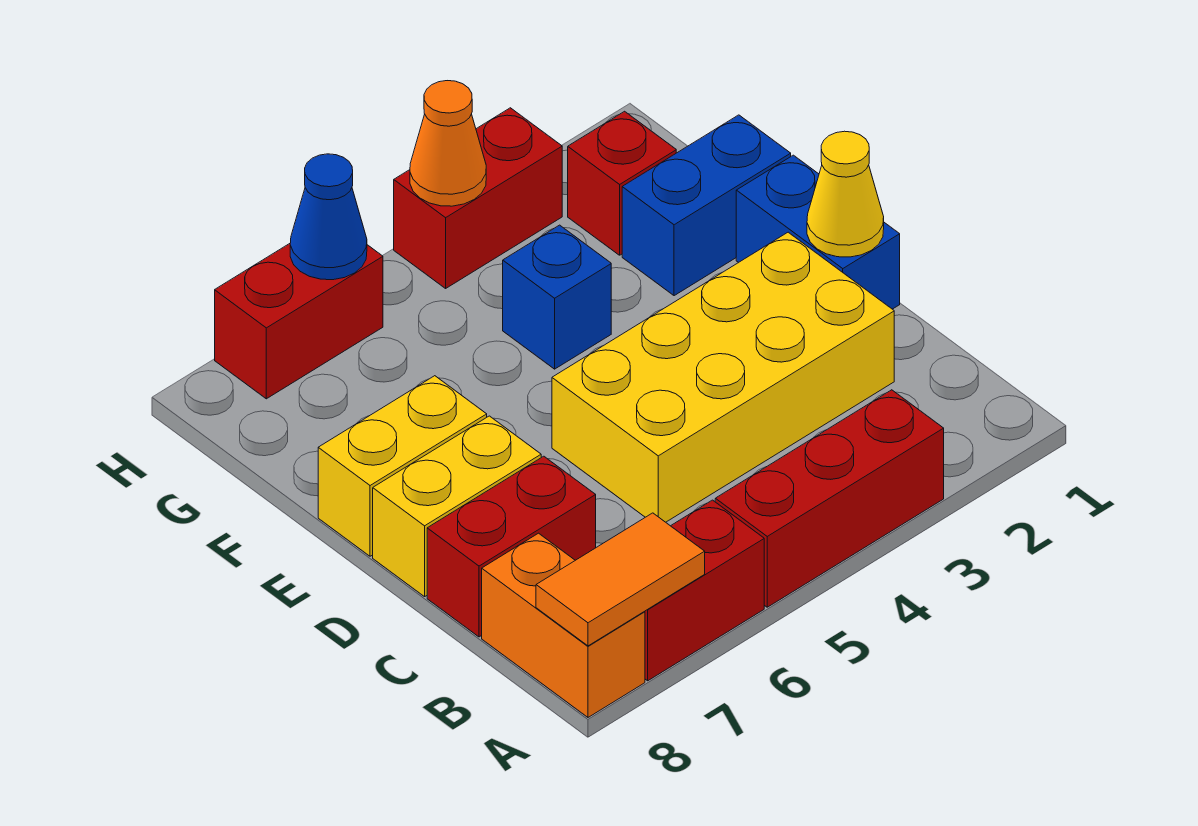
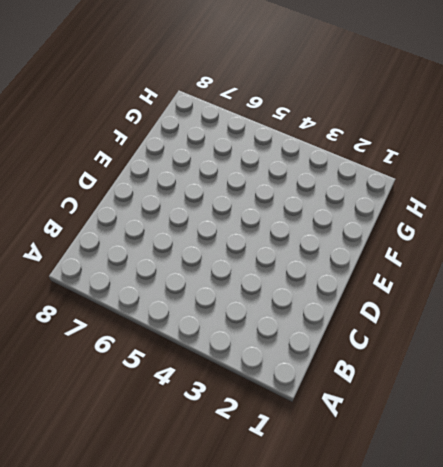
none -> red brick A3:A5 level 1
none -> red brick A6:A7 level 1
none -> orange brick A8:B8 level 1

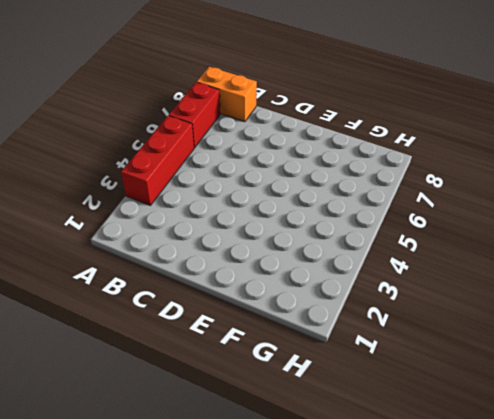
none -> yellow brick C2:D5 level 1
none -> red brick C7:C8 level 1
none -> blue brick D1:E1 level 1

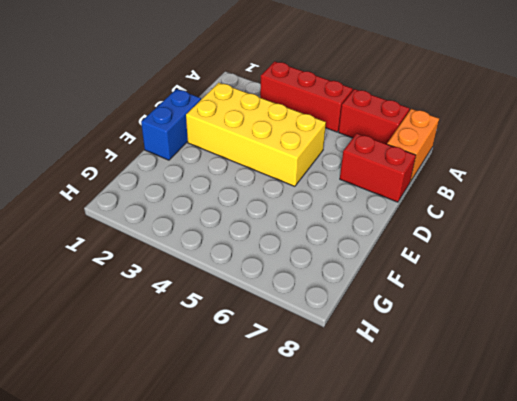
none -> yellow brick D7:D8 level 1
none -> yellow brick E7:E8 level 1
none -> blue brick F1:F2 level 1

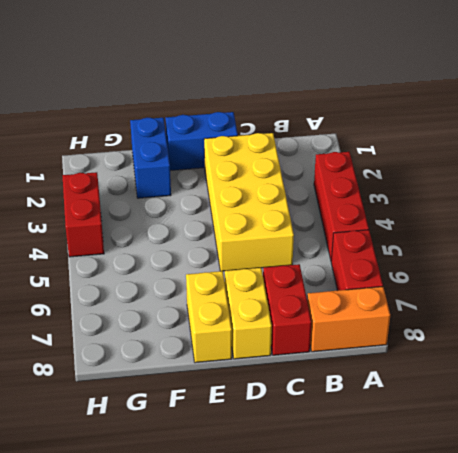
none -> blue brick F4 level 1
none -> red brick G2 level 1
none -> red brick H6:H7 level 1

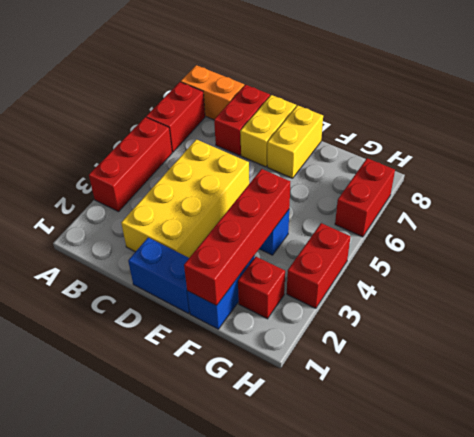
red brick F1:F4 level 2 -> none
none -> orange tile A7:A8 level 2
none -> yellow cone D1 level 2
none -> orange cone H4 level 2

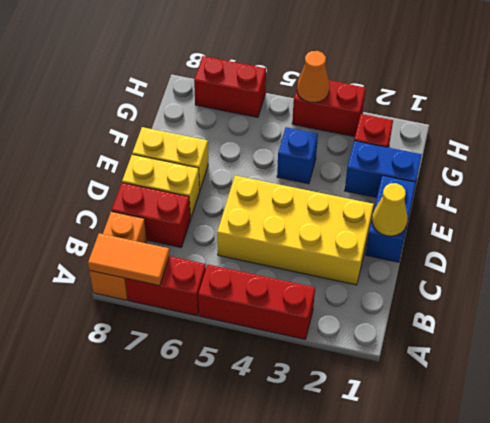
none -> blue cone H6 level 2

